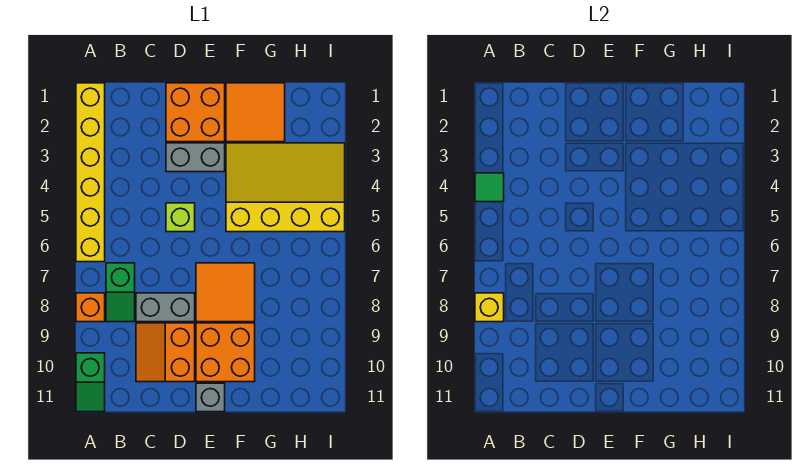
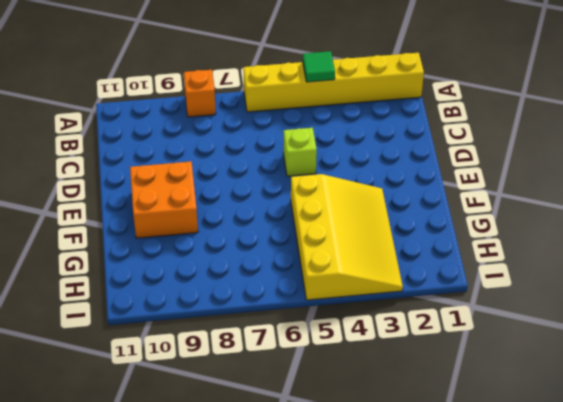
none -> green slope A10:A11 level 1 top 10
none -> green slope B7:B8 level 1 top 7
none -> grey brick C8:D8 level 1

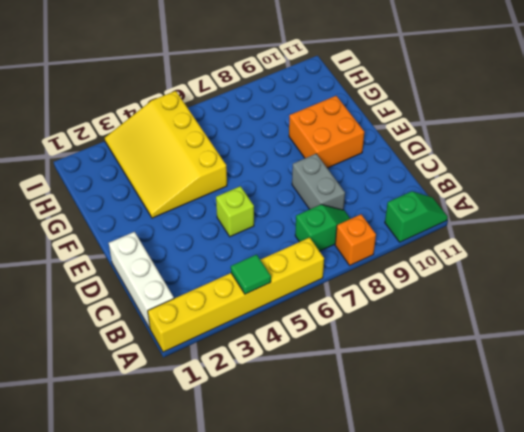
white brick B1:D1 level 1 -> orange brick D1:E2 level 1
none -> orange slope C9:D10 level 1 top D
none -> grey brick D3:E3 level 1
none -> orange tile E7:F8 level 1

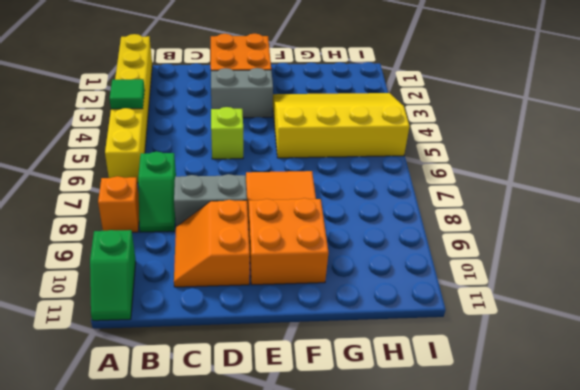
none -> grey brick E11 level 1
none -> orange tile F1:G2 level 1
none -> yellow brick A8 level 2

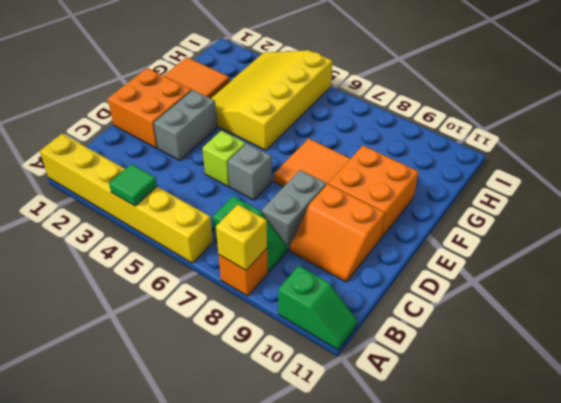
grey brick D6 level 1 -> grey brick E11 level 1

